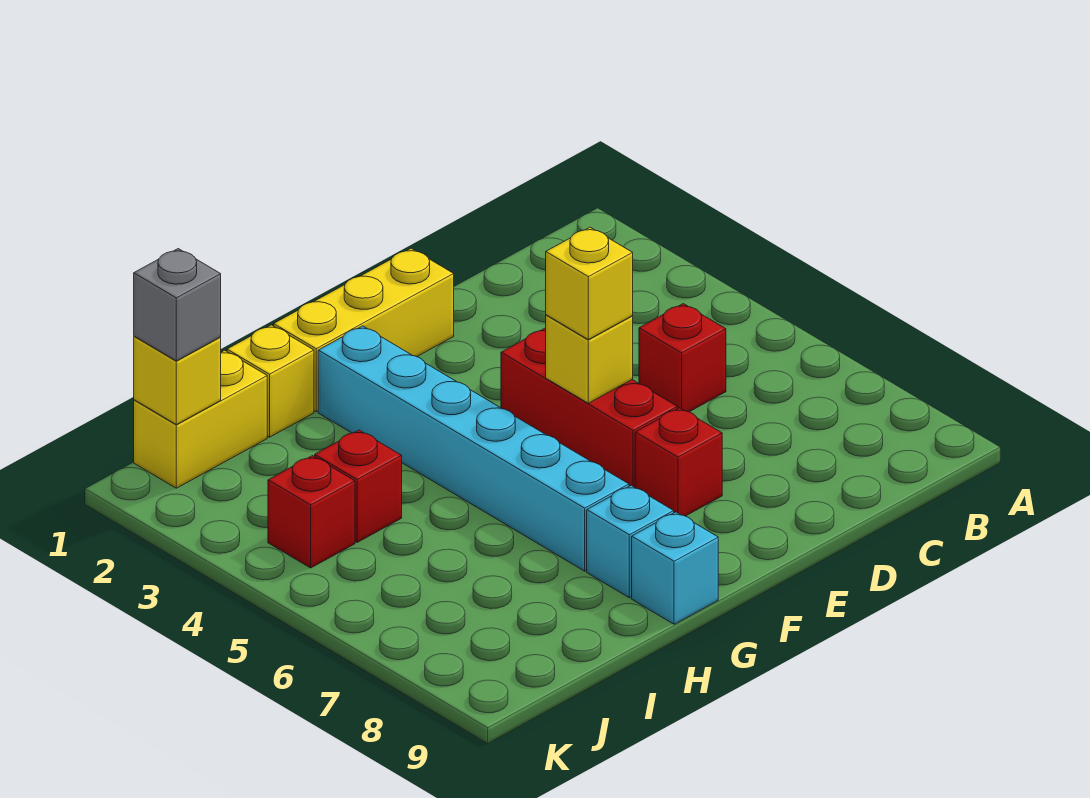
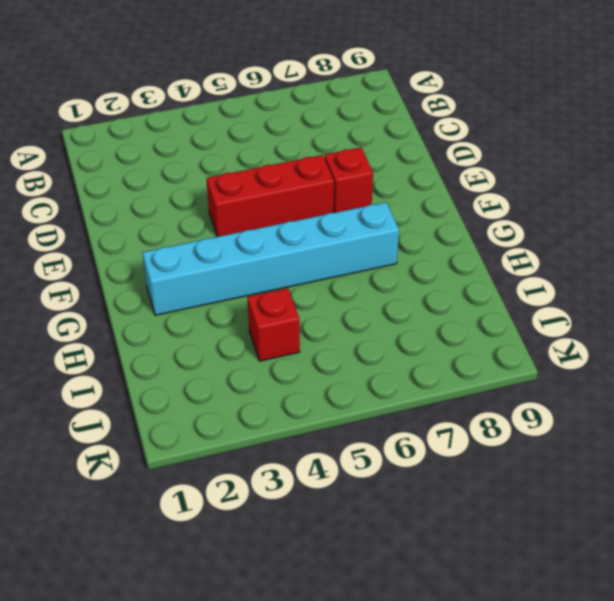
none -> red brick C5 level 1
none -> yellow brick E1:G1 level 1
none -> cyan brick G8 level 1

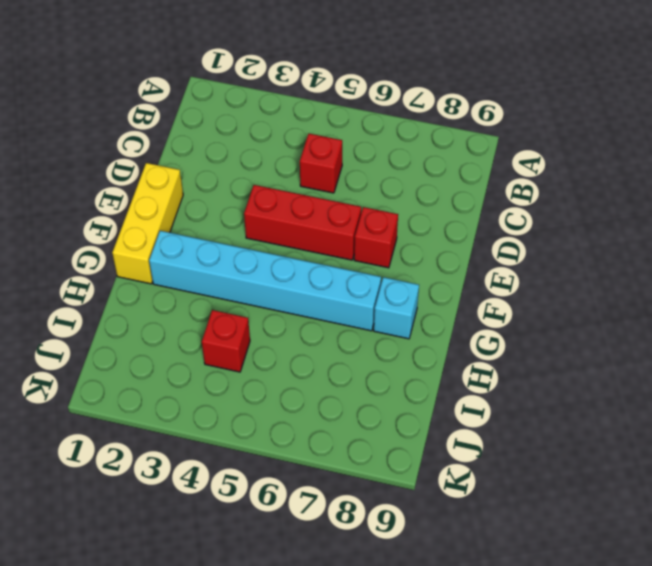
none -> cyan brick G9 level 1
none -> yellow brick H1 level 1
none -> yellow brick I1:J1 level 1

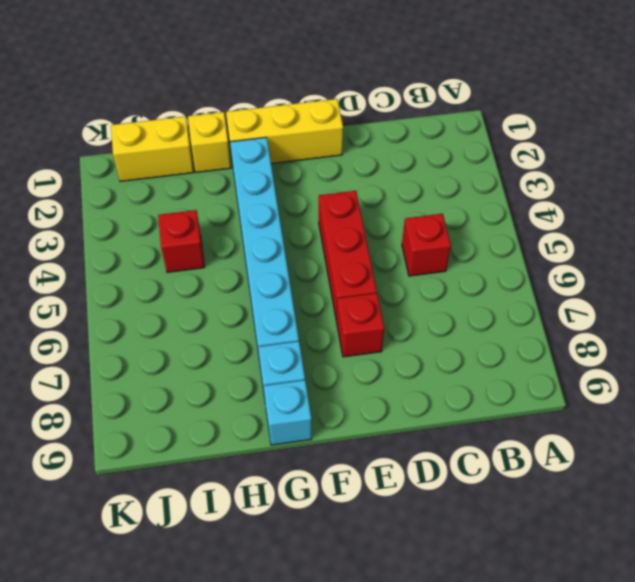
none -> red brick J4 level 1
none -> yellow brick E5 level 2
none -> yellow brick J1 level 2

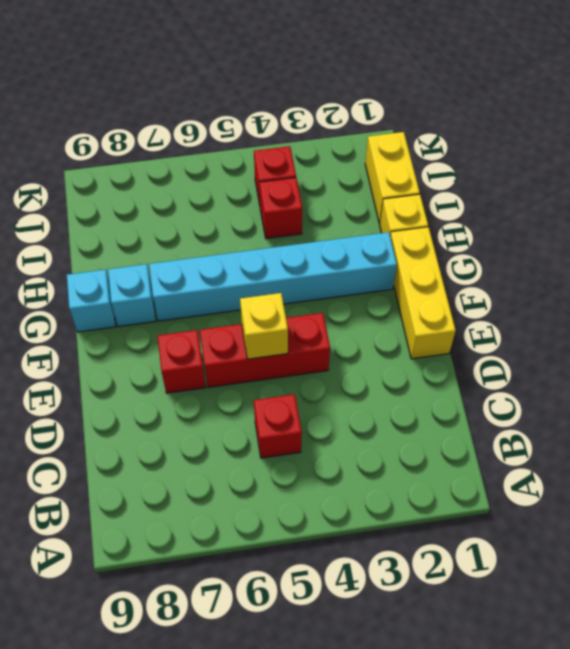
none -> yellow brick J1 level 2
none -> yellow brick E5 level 3
none -> grey brick J1 level 3

